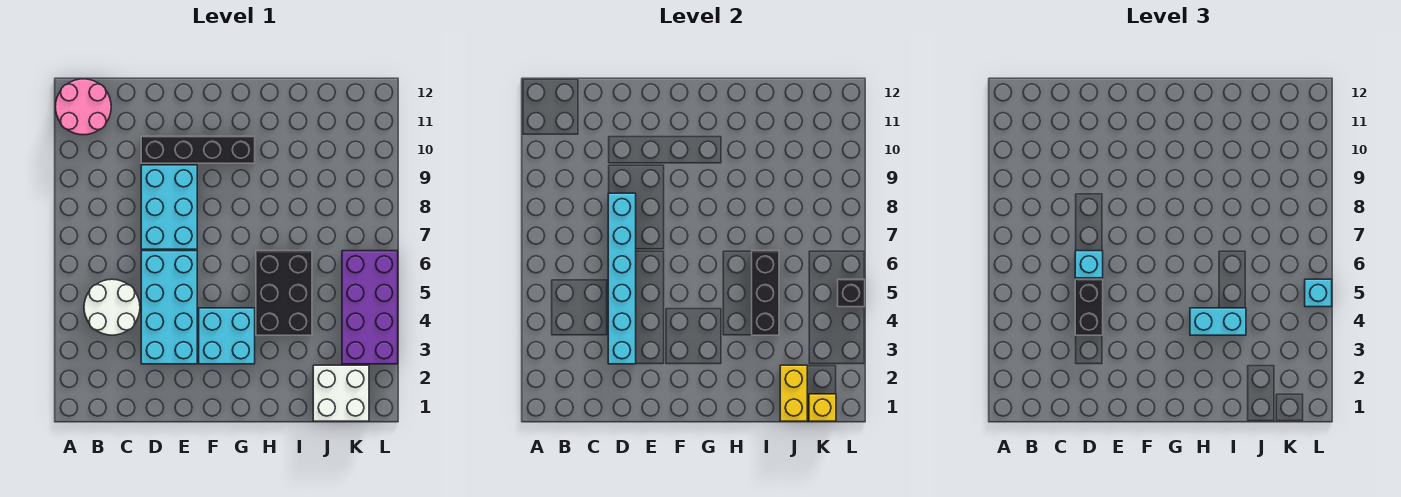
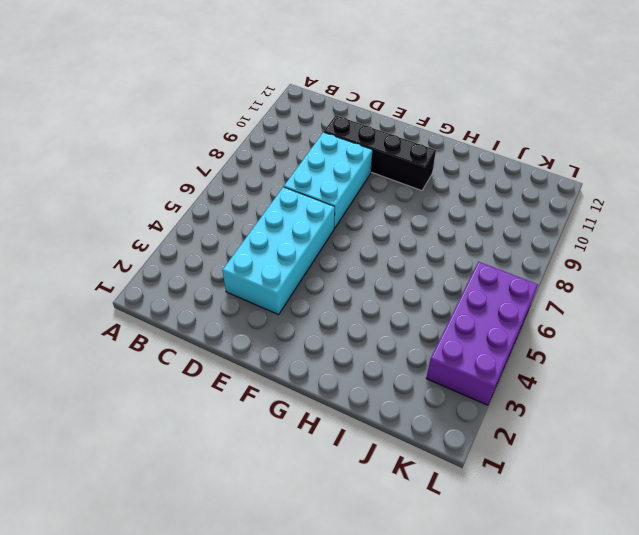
none -> pink round brick A11:B12 level 1
none -> white round brick B4:C5 level 1
none -> cyan brick F3:G4 level 1

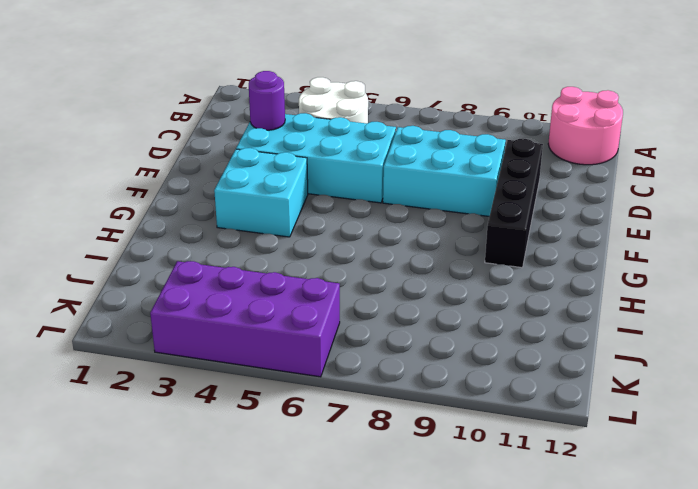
purple round brick D3 level 2 -> cyan brick D3:D8 level 2
none -> black brick H4:I6 level 1
none -> white brick J1:K2 level 1
none -> black brick I4:I6 level 2

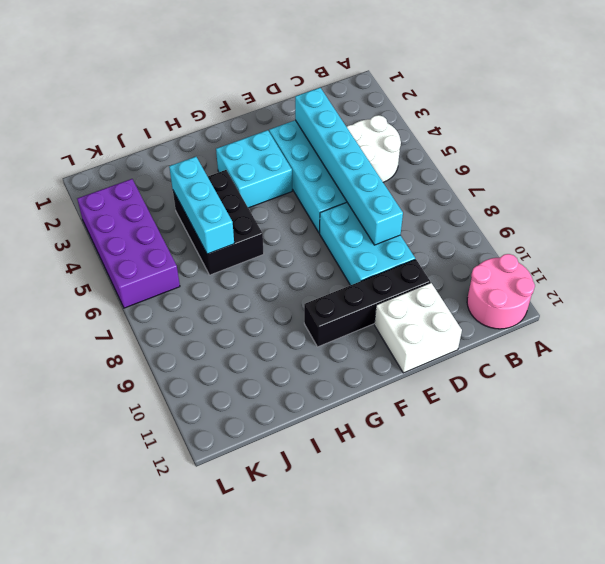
white brick D11:E12 level 1 -> white brick J1:K2 level 1
cyan brick I4:I6 level 2 -> black brick I4:I6 level 2
none -> yellow brick J1:J2 level 2
none -> yellow brick K1 level 2
none -> black brick L5 level 2

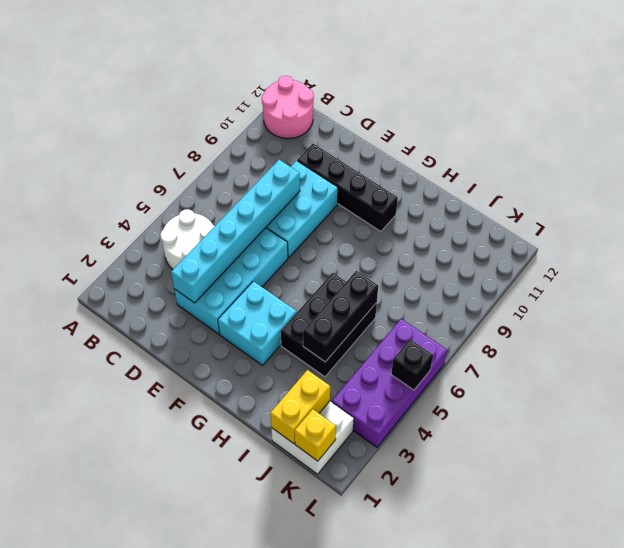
none -> black brick D4:D5 level 3
none -> cyan brick D6 level 3
none -> cyan brick H4:I4 level 3

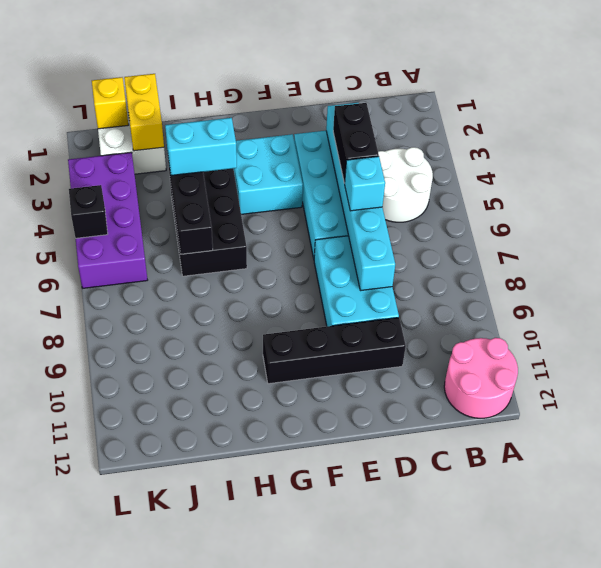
none -> cyan brick L5 level 3

